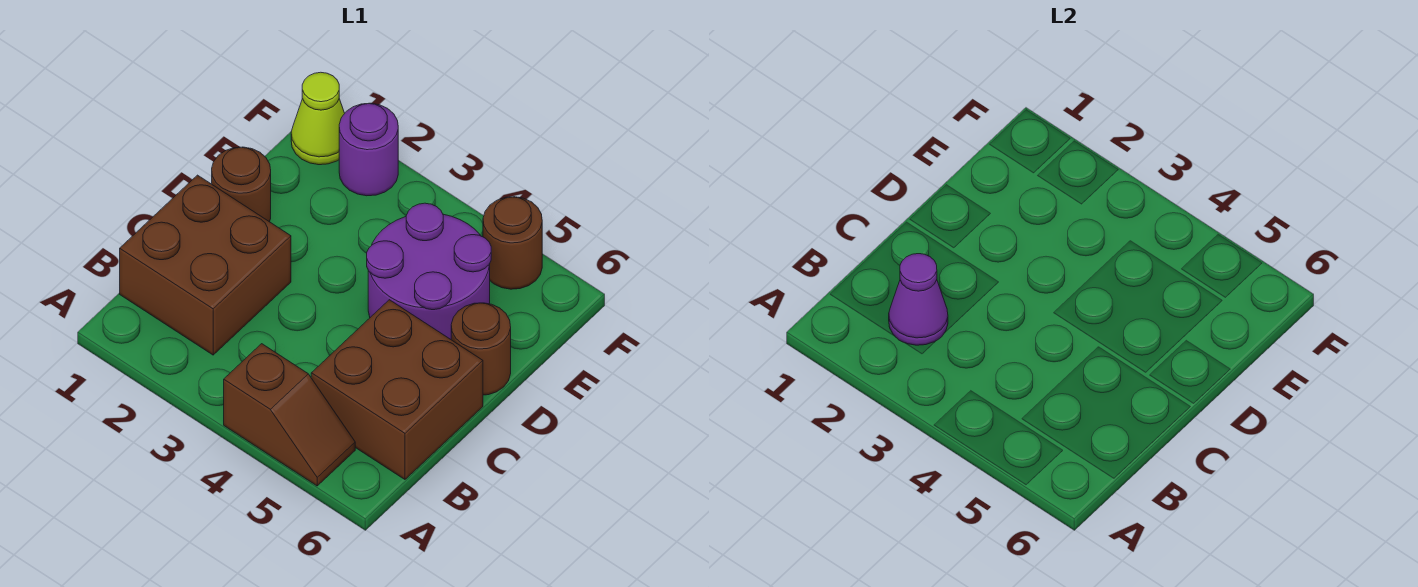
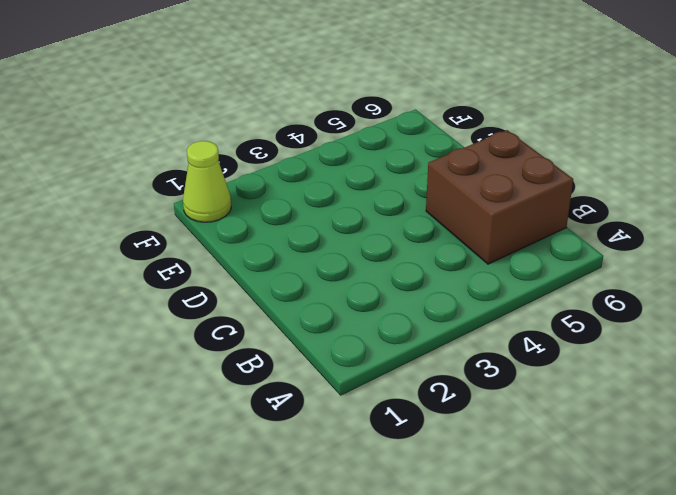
none -> brown slope A4:A5 level 1 top 4
none -> brown brick B1:C2 level 1

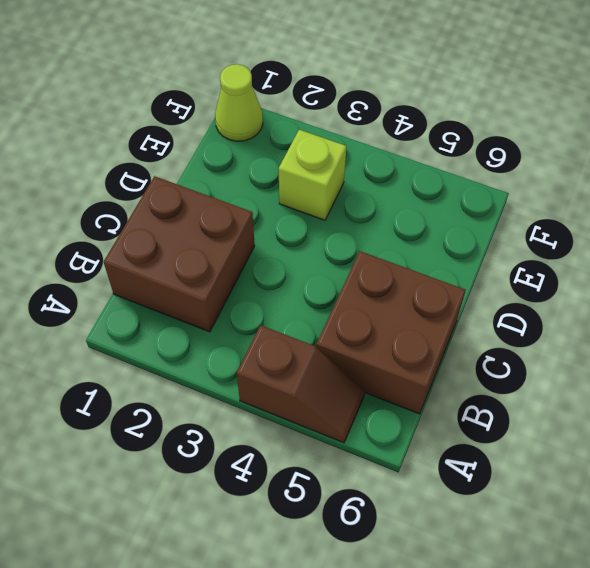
lime brick E3 level 1 -> none
none -> brown round brick D1 level 1
none -> purple round brick D4:E5 level 1

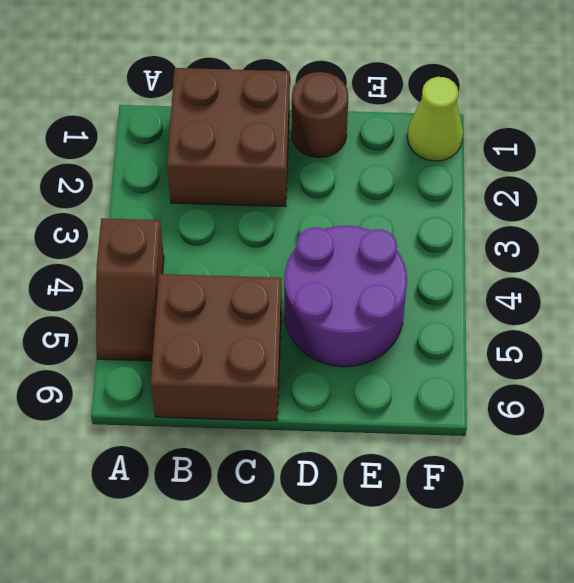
none -> brown round brick D6 level 1
none -> purple round brick F2 level 1

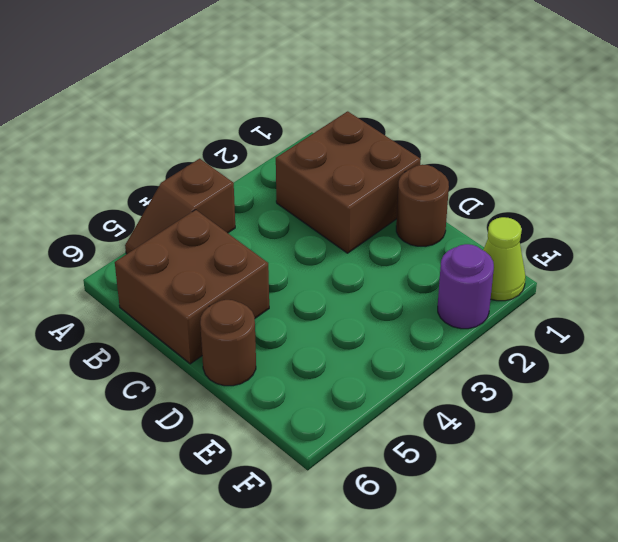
none -> purple round brick D4:E5 level 1
none -> brown round brick F5 level 1

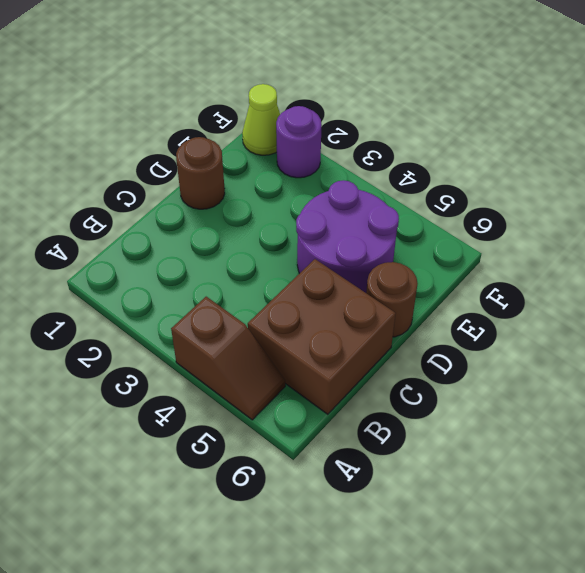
none -> brown brick B1:C2 level 1
none -> brown round brick F5 level 1

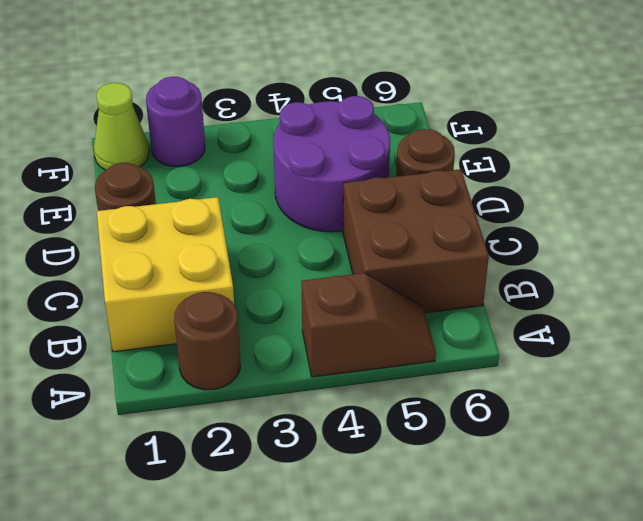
brown round brick A2 level 1 -> brown round brick F5 level 1
yellow brick B1:C2 level 1 -> brown brick B1:C2 level 1
none -> purple cone B2 level 2

